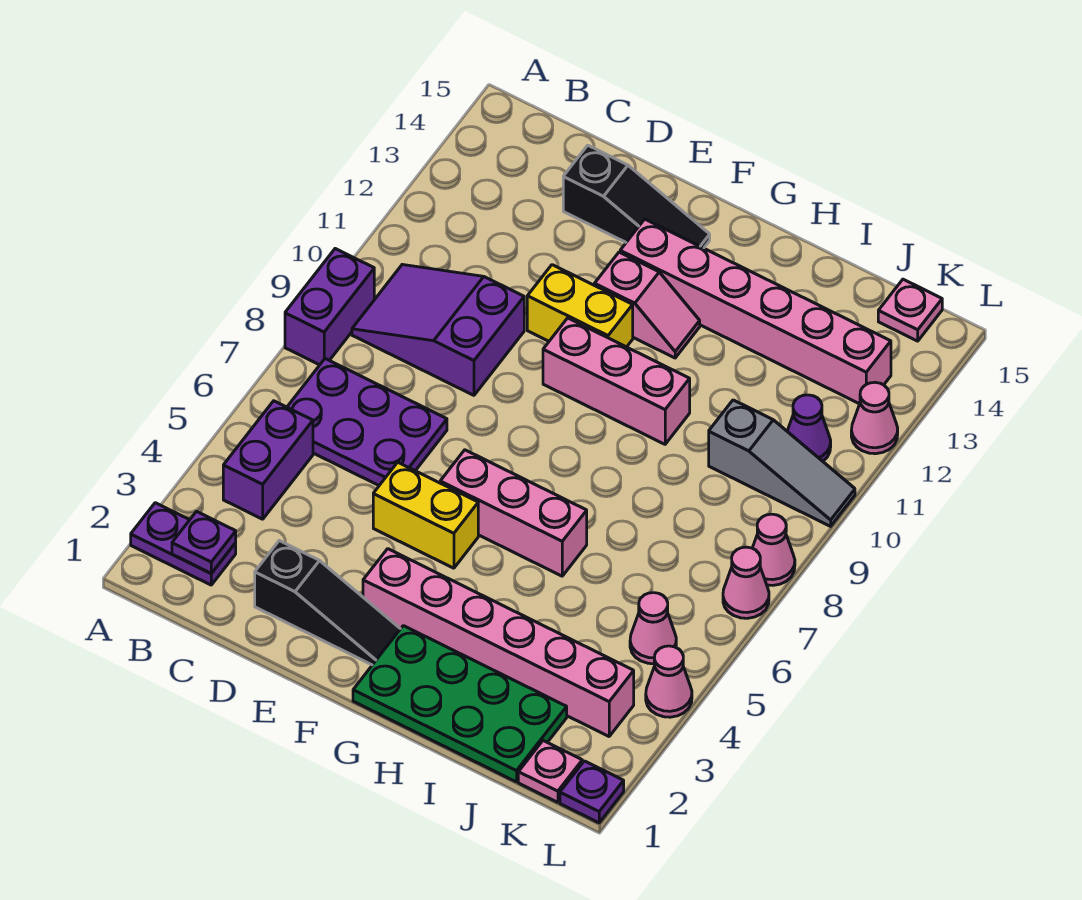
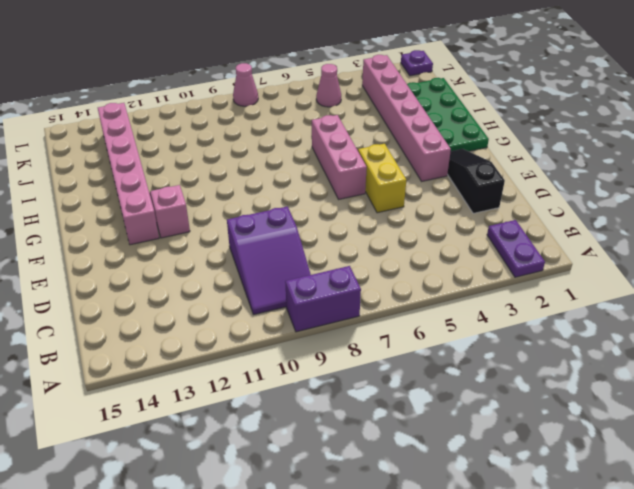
none -> purple brick B4:B5 level 1
none -> purple plate B6:D7 level 1
none -> black slope D14:F14 level 1 top D

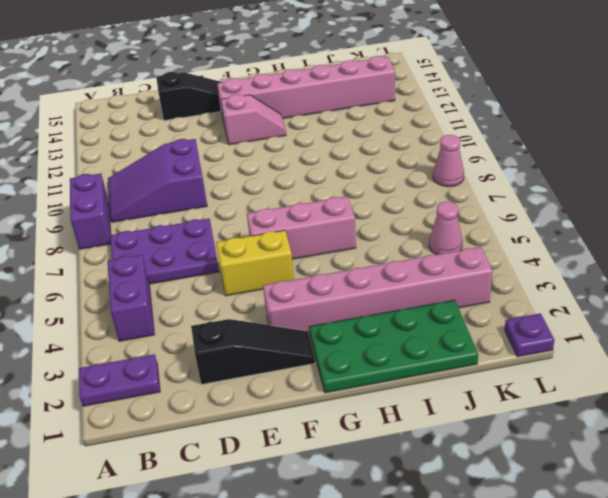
none -> yellow brick E11:F11 level 1
none -> pink brick F10:H10 level 1
none -> grey slope J10:L10 level 1 top J

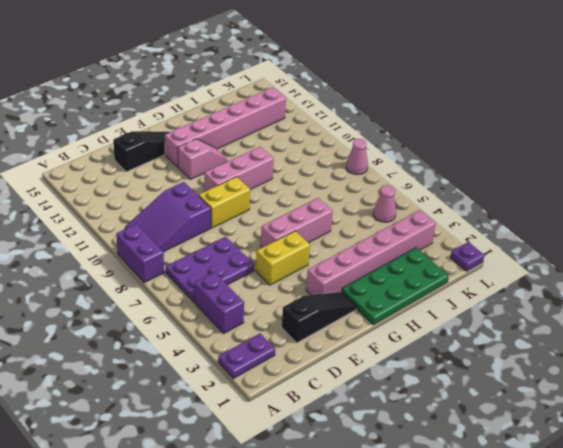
yellow brick E9:F9 level 1 -> yellow brick E11:F11 level 1
none -> grey slope J10:L10 level 1 top J
none -> pink plate K1 level 1
none -> purple cone K11 level 1

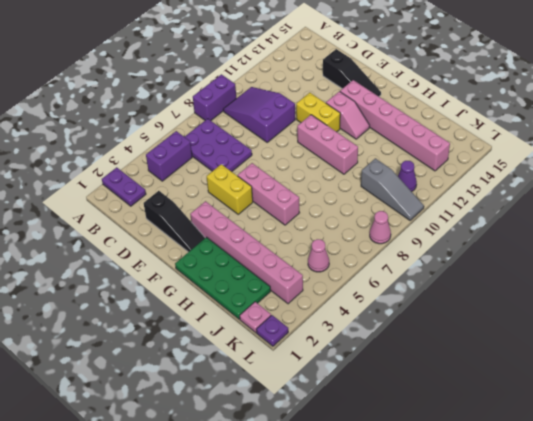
none -> pink plate K15 level 1
none -> pink cone L4 level 1
none -> pink cone L7 level 1

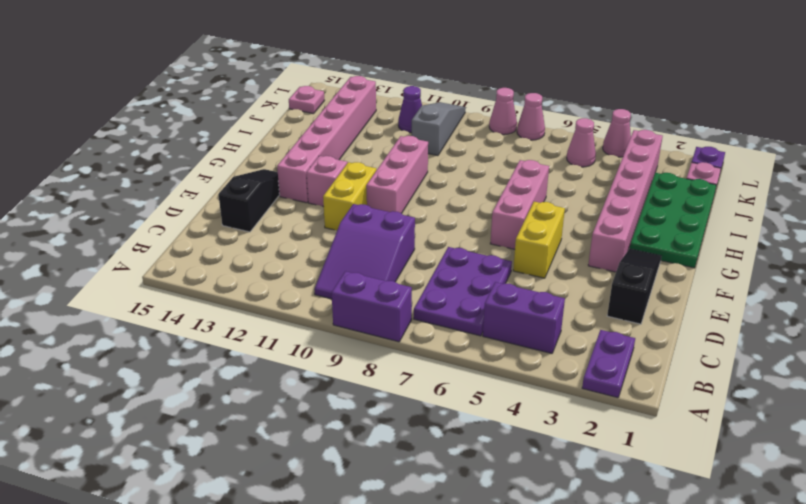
none -> pink cone L12 level 1
none -> purple plate B2 level 2

